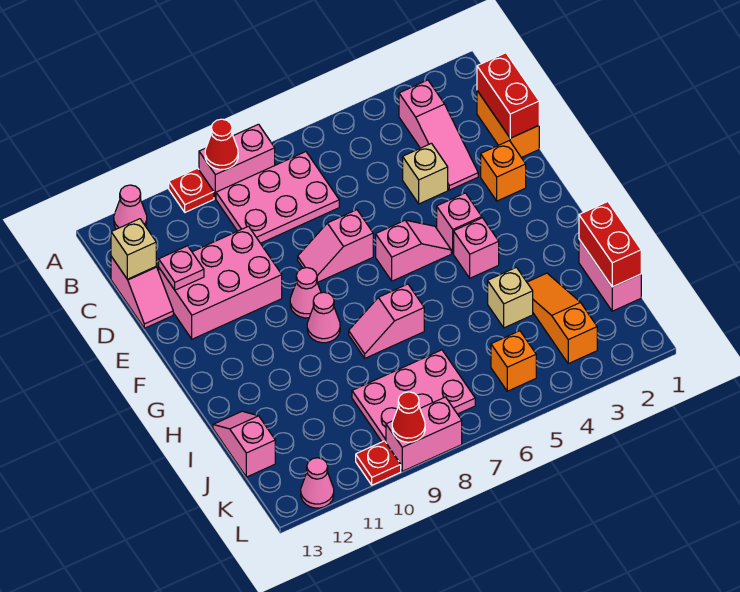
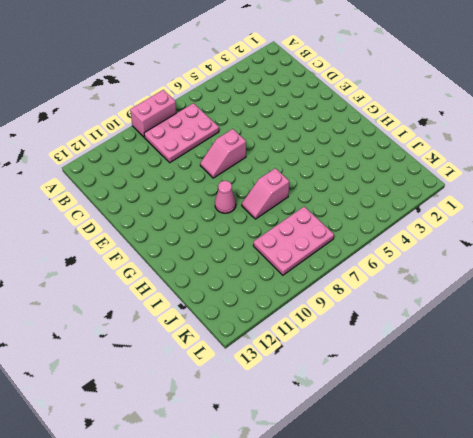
none -> red plate A10 level 1
none -> pink cone A12 level 1
none -> pink slope B3:D3 level 1 top B
none -> orange brick C1:D1 level 1

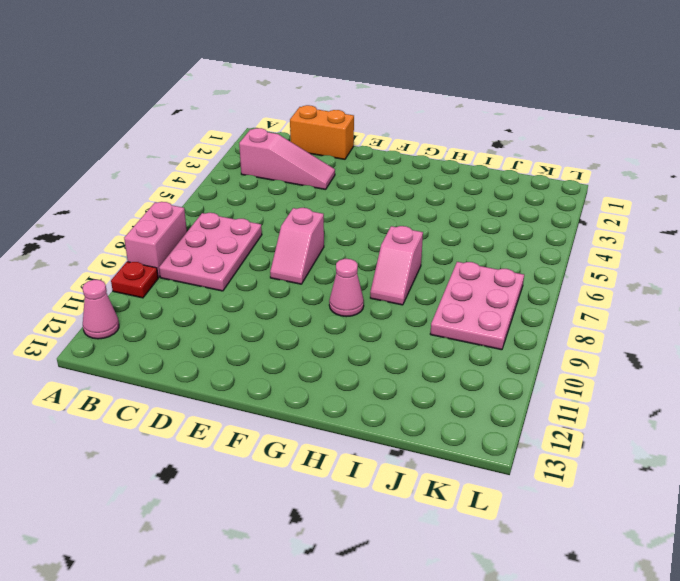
none -> pink slope C13:D13 level 1 top C
none -> tan brick D4 level 1
none -> pink brick D10:E12 level 1
none -> orange brick E2 level 1

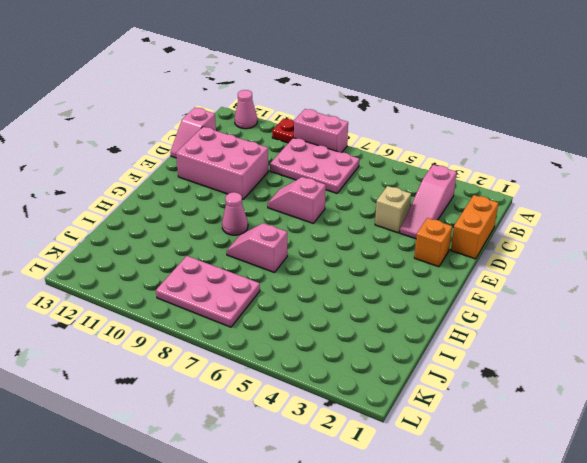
none -> pink brick F4 level 1
none -> pink slope F5:F6 level 1 top 6
none -> pink cone F9 level 1
none -> pink brick G4 level 1

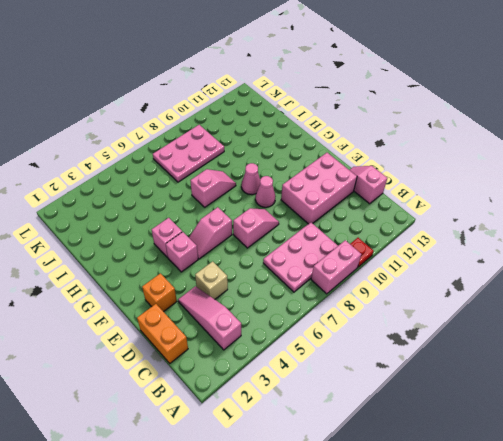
none -> pink cone A12 level 1
none -> pink brick I1:J1 level 1
none -> orange slope I3:K3 level 1 top K
none -> tan brick I4 level 1

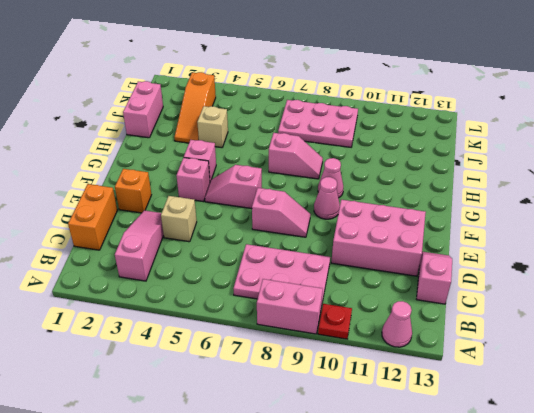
none -> pink slope I13:J13 level 1 top J
none -> orange brick K5 level 1
none -> pink brick L8:L9 level 1
none -> red plate L10 level 1

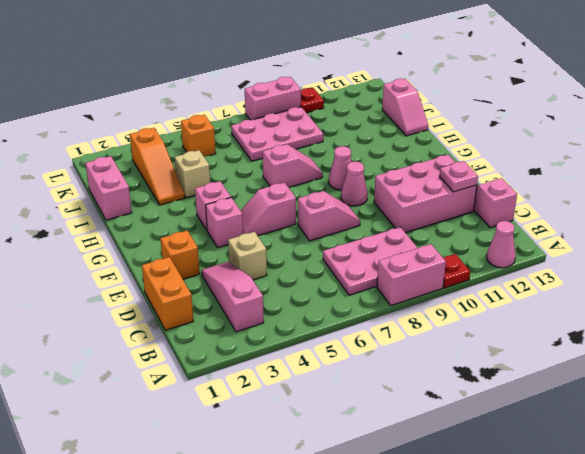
none -> pink cone L12 level 1
none -> red cone A9 level 2
none -> red brick C1:D1 level 2
none -> tan brick C13 level 2

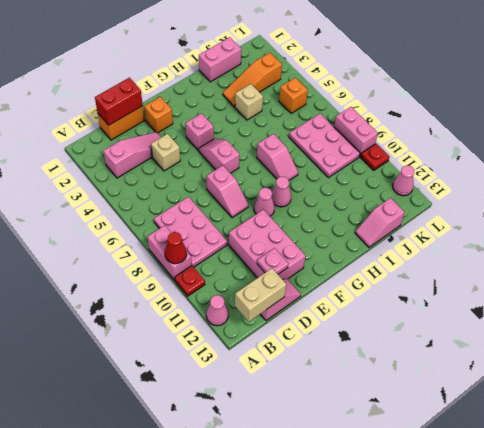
tan brick B13:C13 level 2 -> tan brick C13 level 2
none -> pink brick G4 level 1
none -> red brick I1:J1 level 2
none -> red cone L9 level 2

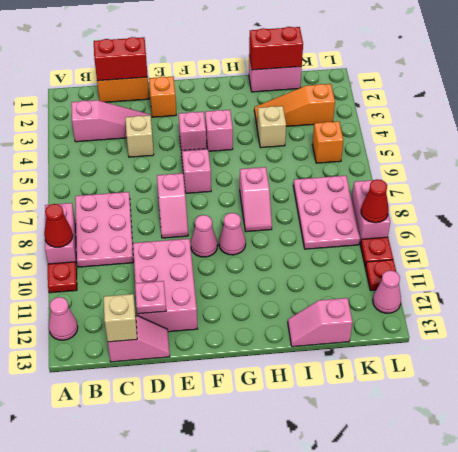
red plate L11 level 1 -> none

